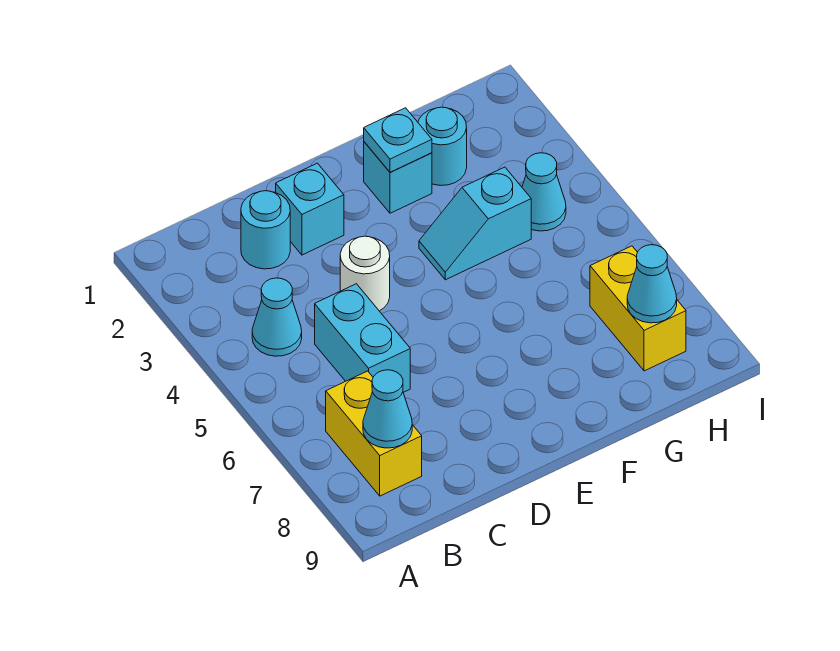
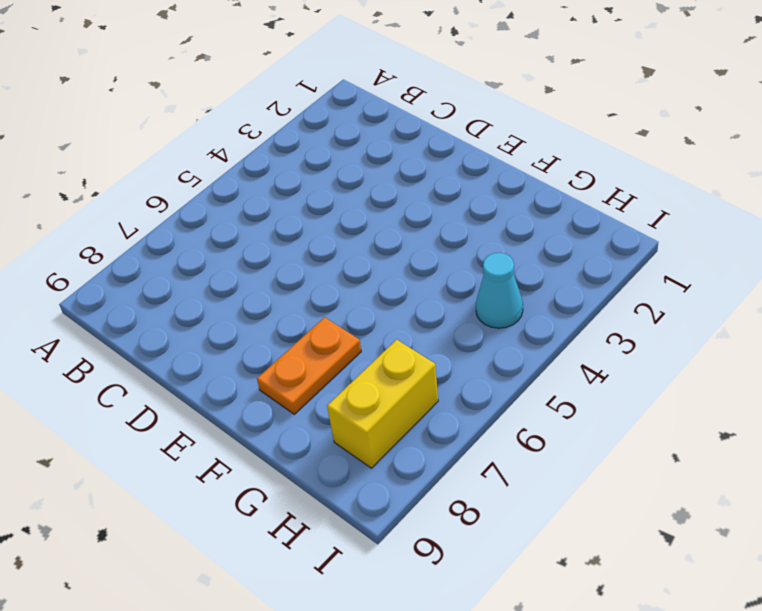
orange plate F7:F8 level 1 -> none
none -> cyan cone B4 level 1
none -> yellow brick B7:B8 level 1
none -> cyan round brick C2 level 1

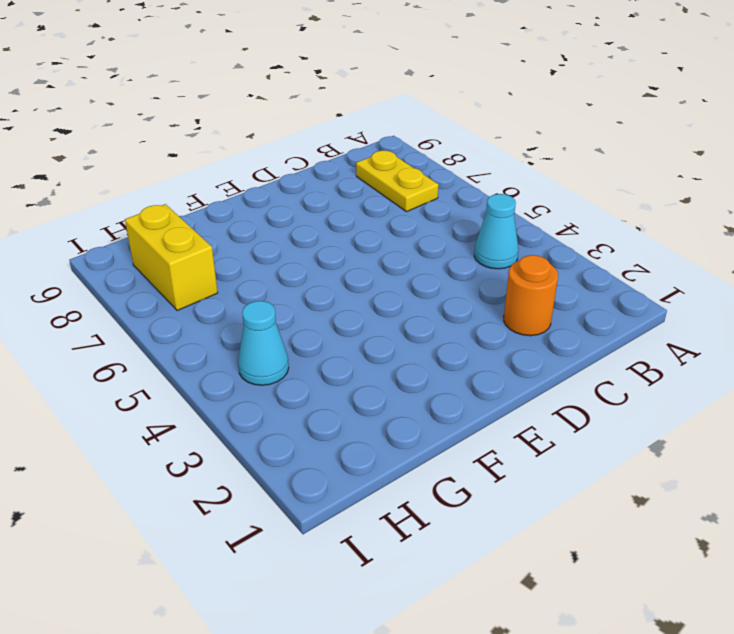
yellow plate B7:B8 level 1 -> yellow brick B7:B8 level 1
orange round brick C2 level 1 -> cyan round brick C2 level 1
none -> cyan brick C5:C6 level 1
none -> cyan brick D2 level 1
none -> white round brick D4 level 1

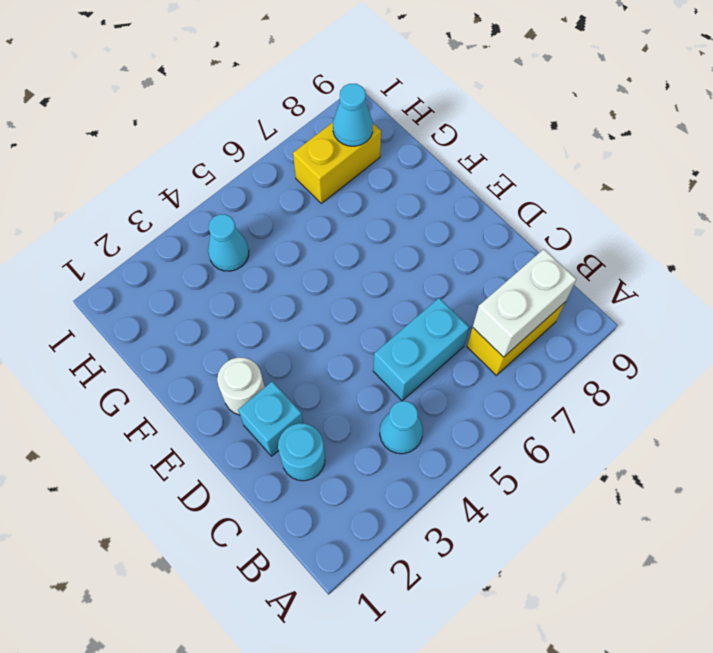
white brick B7:B8 level 2 -> cyan cone B8 level 2
white round brick E2 level 1 -> white round brick D4 level 1
none -> cyan brick F2 level 1
none -> cyan slope F4:G4 level 1 top G
none -> cyan round brick G2 level 1

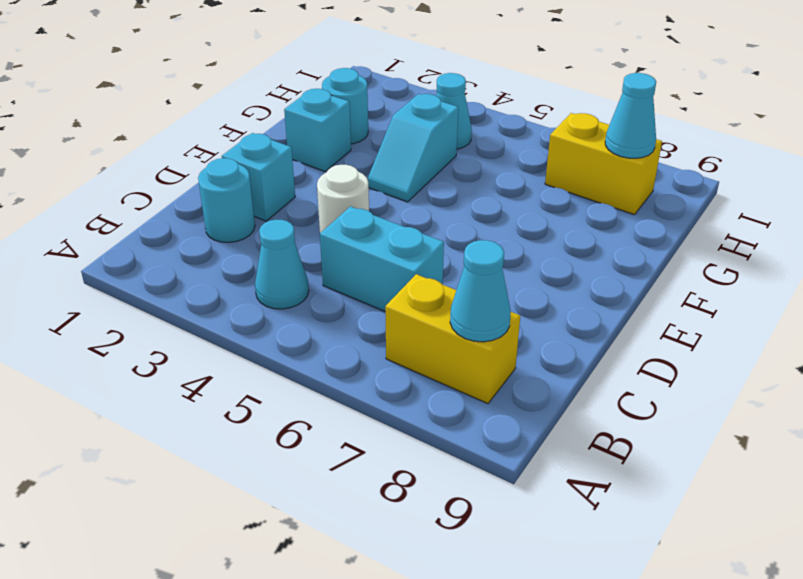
none -> cyan plate F2 level 2

